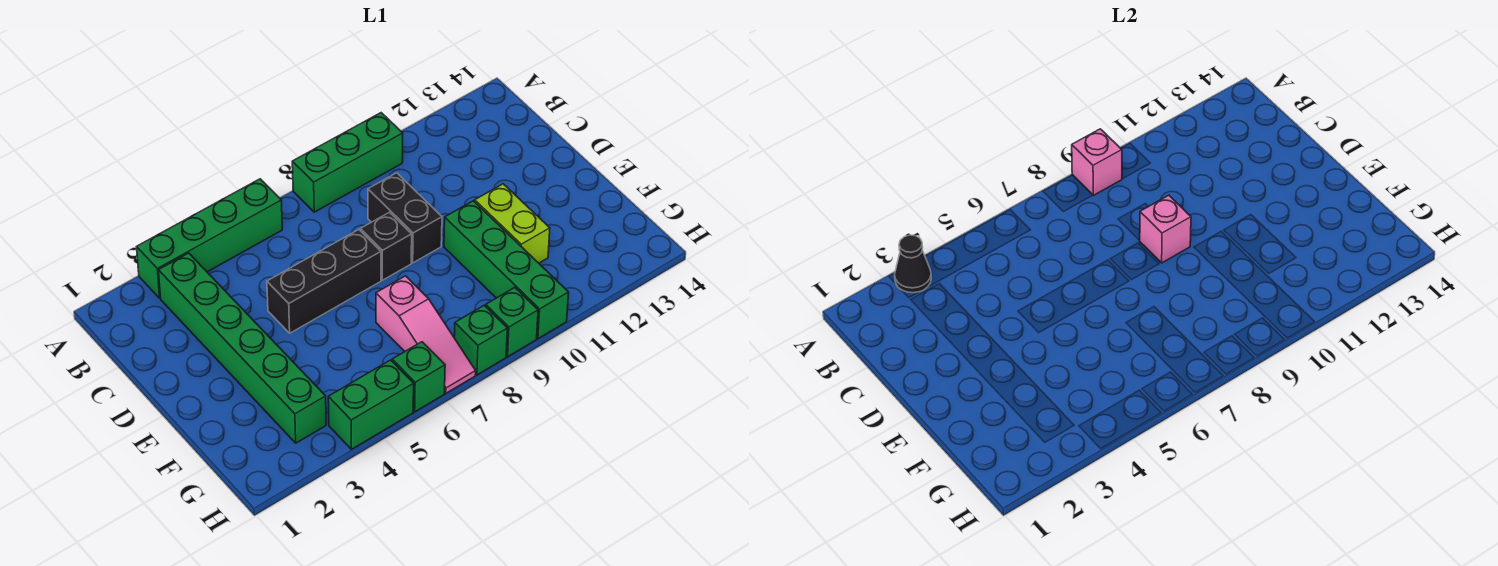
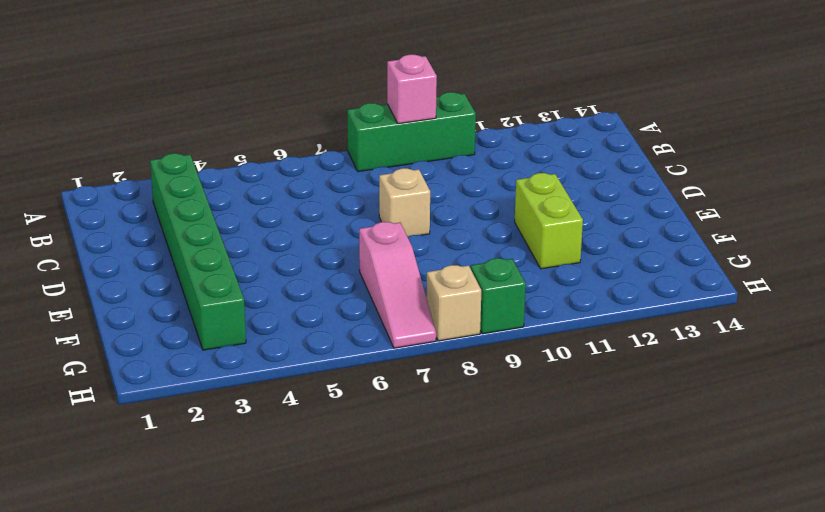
tan brick D8 level 1 -> black brick D8 level 1
tan brick H8 level 1 -> green brick H8 level 1
none -> green brick A3:A6 level 1
none -> black brick C9:D9 level 1
none -> black brick D5:D7 level 1

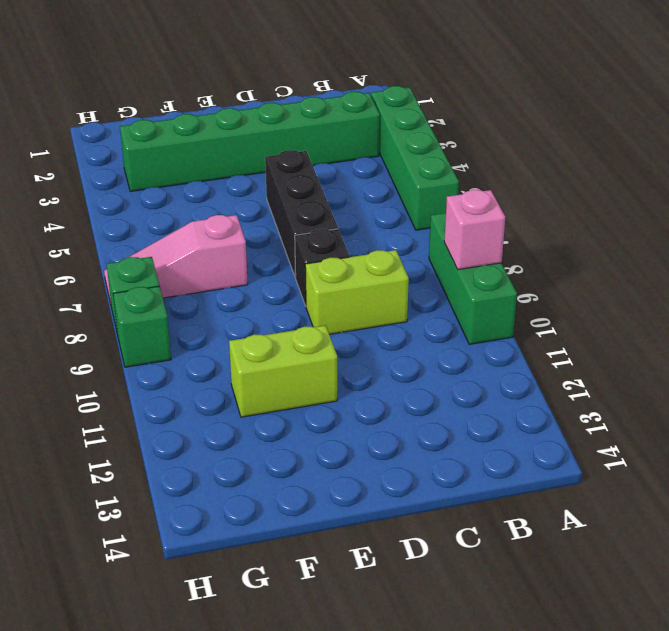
lime brick C9:D9 level 1 -> black brick C9:D9 level 1
none -> green brick E10:H10 level 1
none -> green brick H4:H5 level 1
none -> green brick H6 level 1

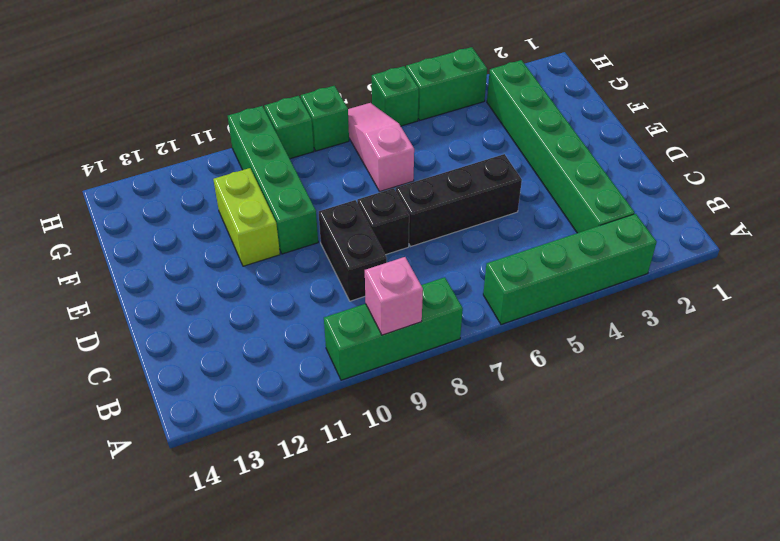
none -> black cone A3 level 2
none -> pink brick D9 level 2

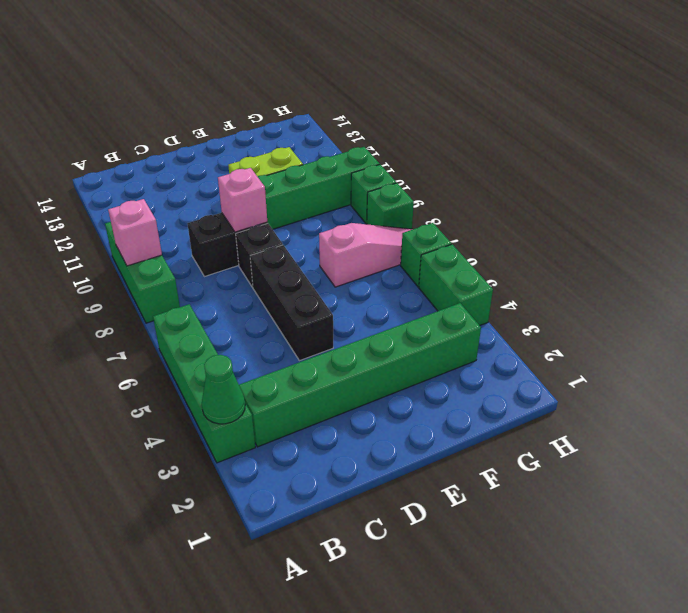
green cone A3 level 2 -> black cone A3 level 2

